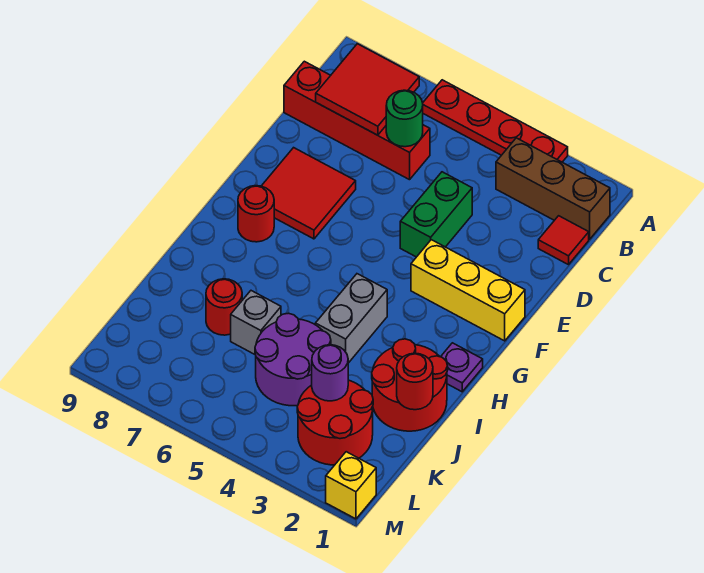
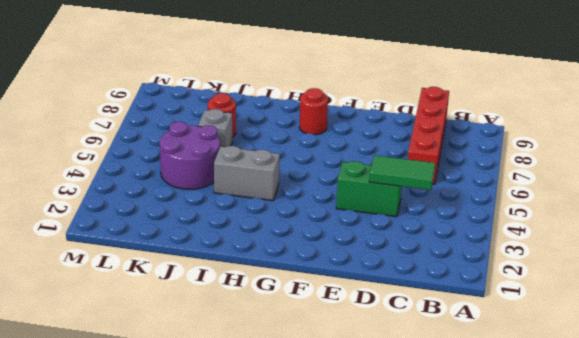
green tile C4:D4 level 2 -> none
none -> red plate A3:A6 level 1
none -> brown brick B1:B3 level 1
none -> red tile C1 level 1

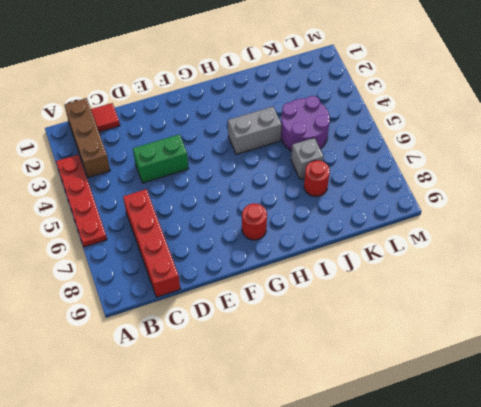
none -> red tile E7:F8 level 1
none -> yellow brick F1:F3 level 1
none -> purple plate H1 level 1

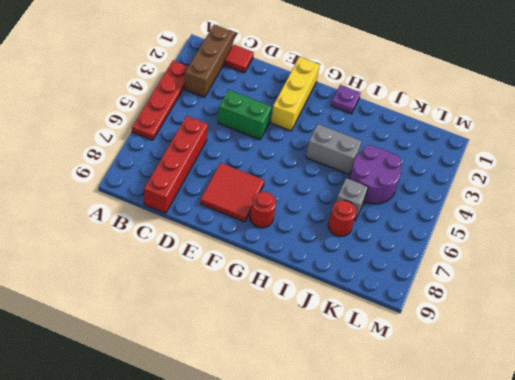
none -> red round brick I1:J2 level 1
none -> red round brick K2:L3 level 1
none -> yellow brick M1 level 1

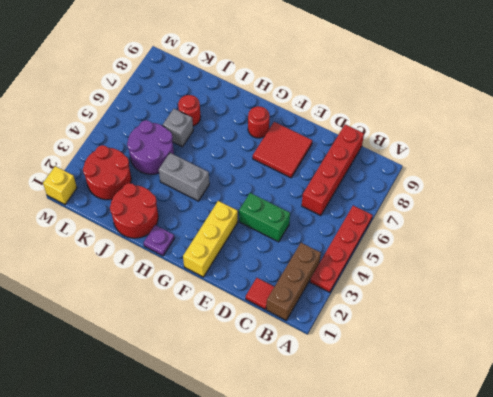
none -> red tile B7:C8 level 2
none -> green round brick C6 level 2
none -> red round brick J1 level 2

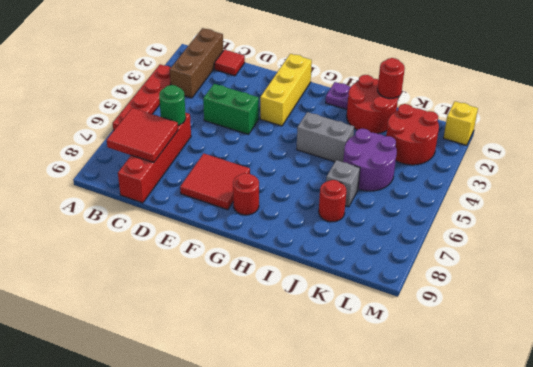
none -> purple round brick K3 level 2

